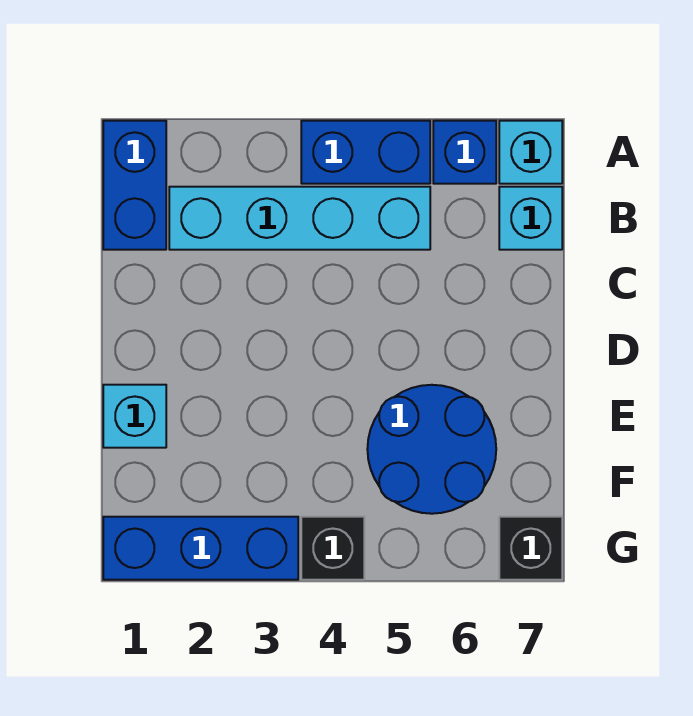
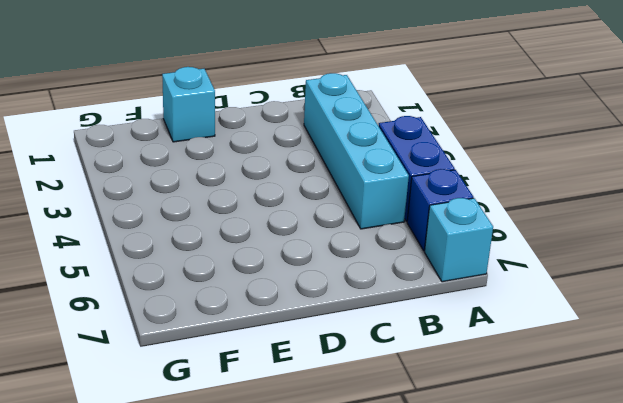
none -> blue brick A1:B1 level 1
none -> cyan brick B7 level 1

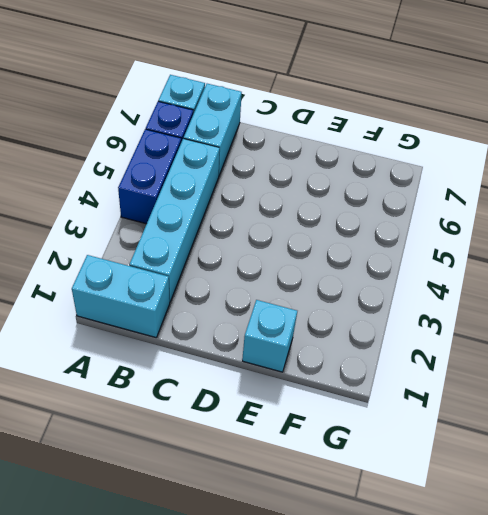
cyan brick A1:B1 level 1 -> blue brick A1:B1 level 1
cyan brick B6:B7 level 1 -> cyan brick B7 level 1
none -> blue round brick E5:F6 level 1
none -> blue brick G1:G3 level 1

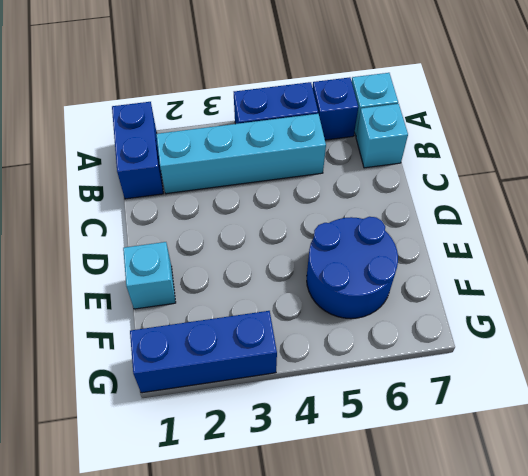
none -> black brick G4 level 1
none -> black brick G7 level 1

